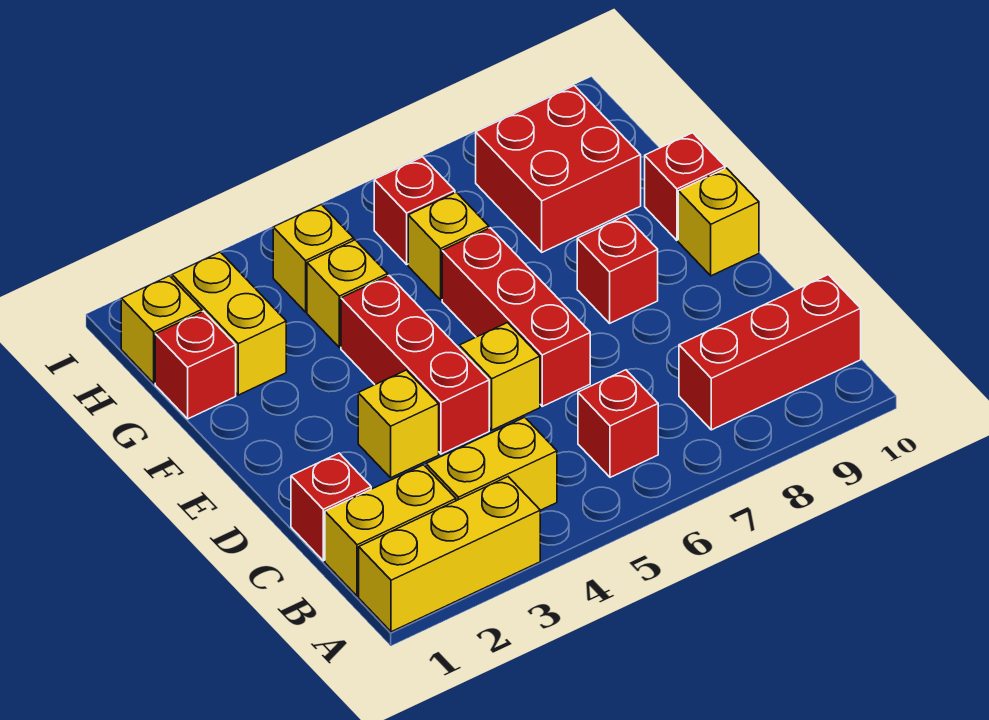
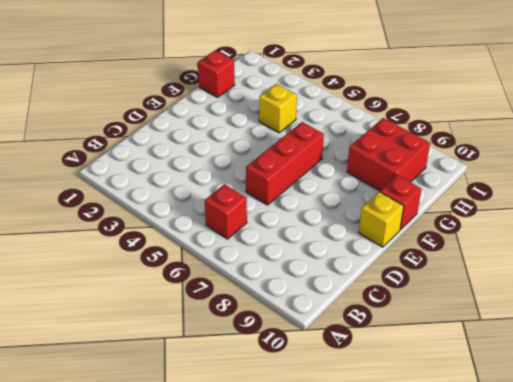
none -> yellow brick A1:A3 level 1
none -> yellow brick B1:B2 level 1
none -> yellow brick B3:B4 level 1

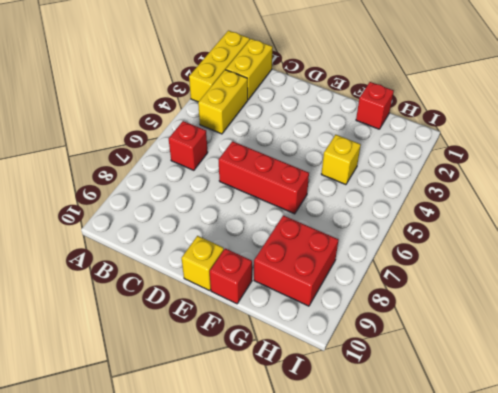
none -> red brick B8:B10 level 1
none -> red brick C1 level 1
none -> yellow brick D3 level 1

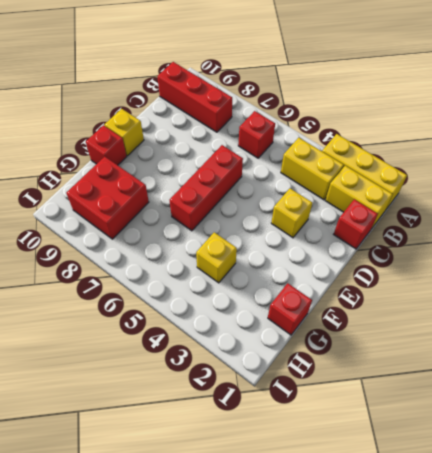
none -> red brick D4:F4 level 1
none -> yellow brick D5 level 1
none -> red brick E8 level 1

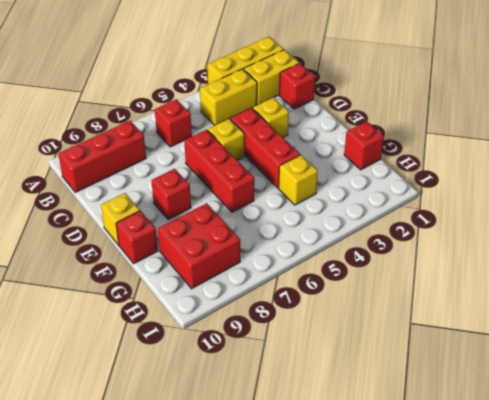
none -> yellow brick G2:H2 level 1
none -> yellow brick G6 level 1
none -> yellow brick H1 level 1

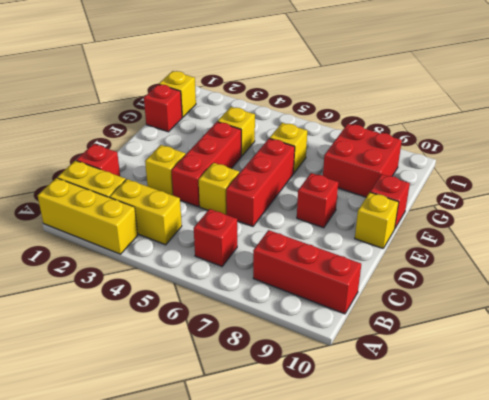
none -> yellow brick G2:H2 level 1
none -> yellow brick H4 level 1
none -> red brick H6 level 1

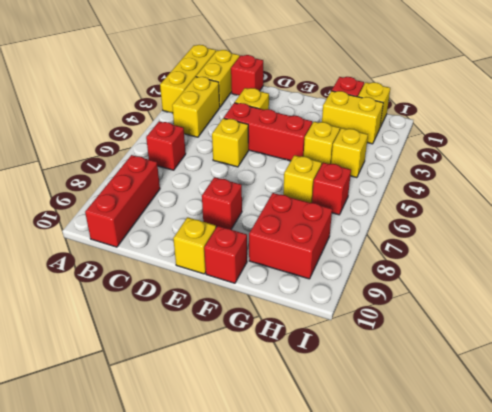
none -> red brick D6:F6 level 1

